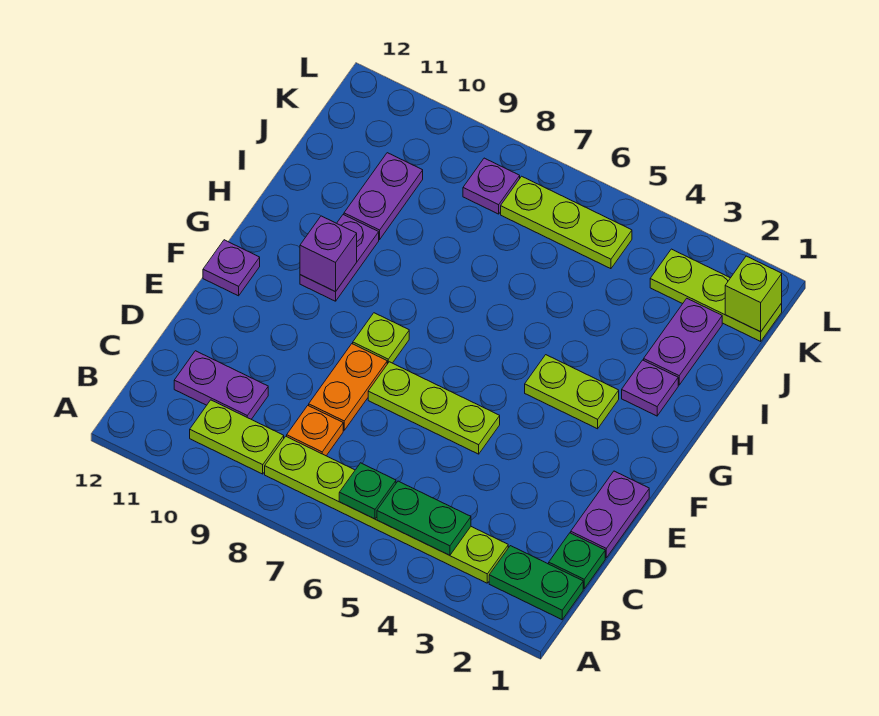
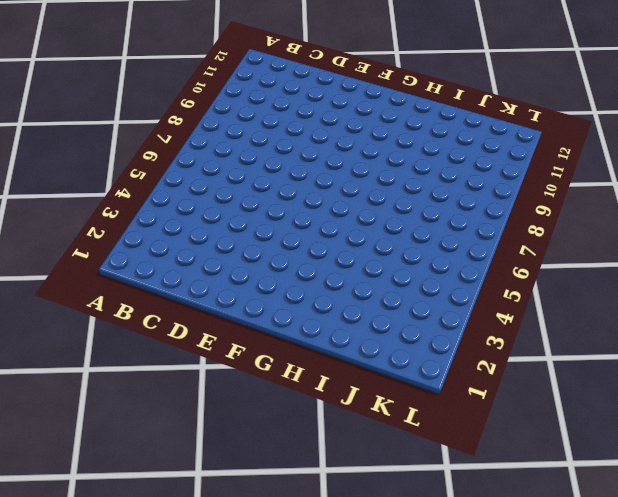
none -> green plate B1:B2 level 1
none -> lime plate B3:B8 level 1
none -> lime plate B9:B10 level 1

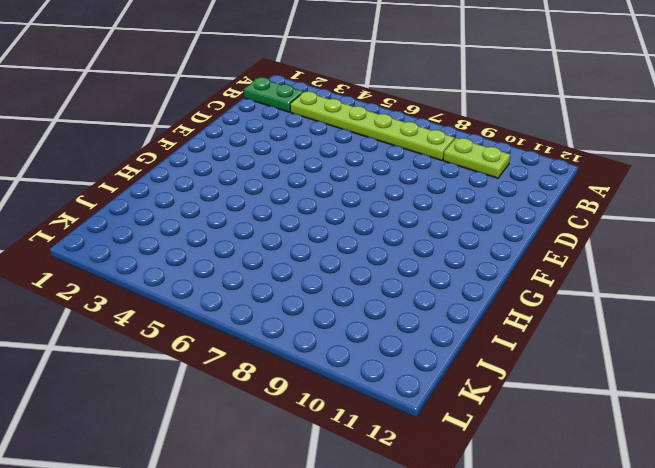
none -> green plate C1 level 1
none -> orange plate C8 level 1
none -> purple plate C10:C11 level 1

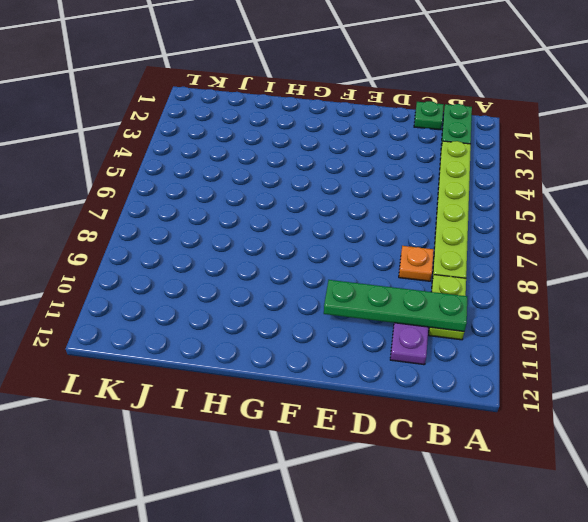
green plate B10:E10 level 2 -> none
none -> purple plate D1:E1 level 1
none -> orange plate D8:E8 level 1
none -> lime plate E5:E7 level 1

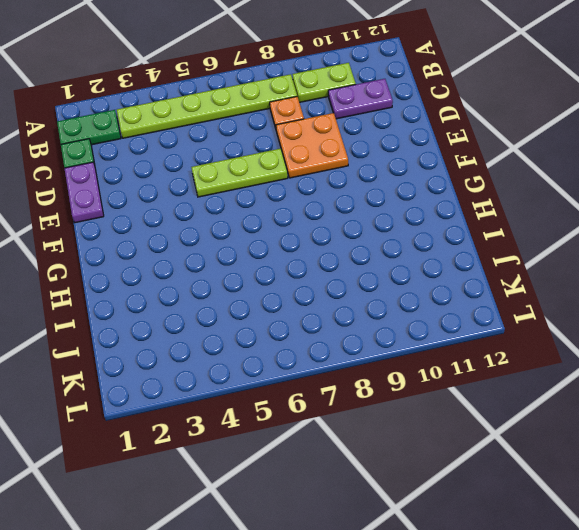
orange plate D8:E9 level 1 -> orange plate D8:E8 level 1
none -> lime plate F8 level 1
none -> purple plate F12 level 1
none -> lime plate G3:G4 level 1

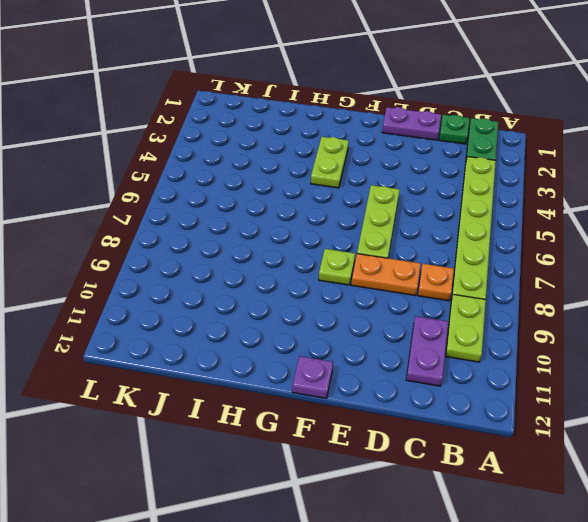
none -> purple plate G10:H10 level 1
none -> purple plate H2 level 1
none -> purple plate I2:J2 level 1

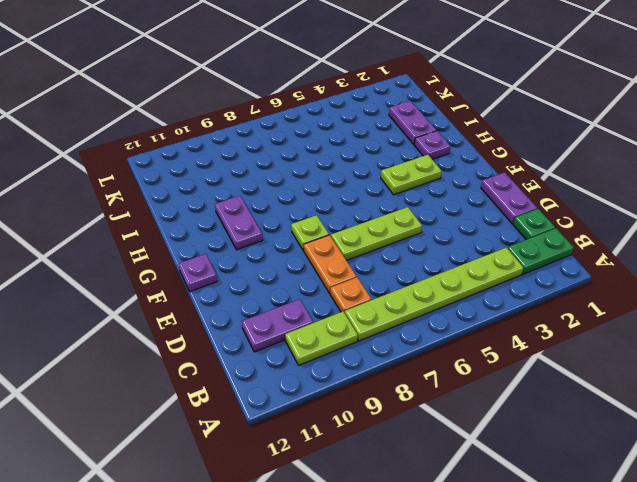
none -> purple plate I10:J10 level 1
none -> lime plate K1:K3 level 1
none -> lime plate K5:K7 level 1

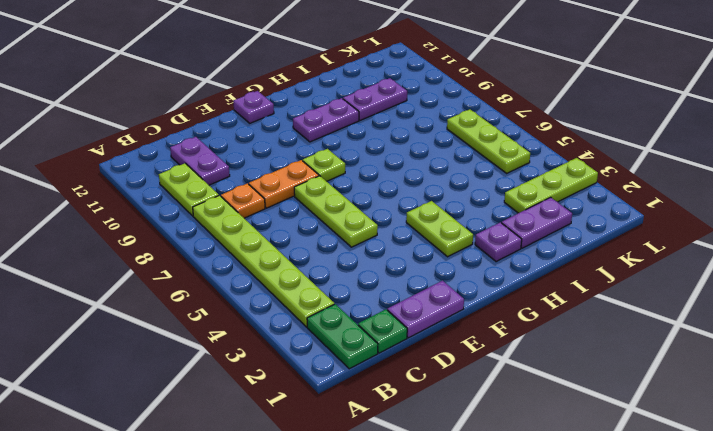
lime plate J3:L3 level 1 -> lime plate K1:K3 level 1
none -> purple plate K8 level 1
none -> green plate B4:B5 level 2
none -> green plate B6 level 2

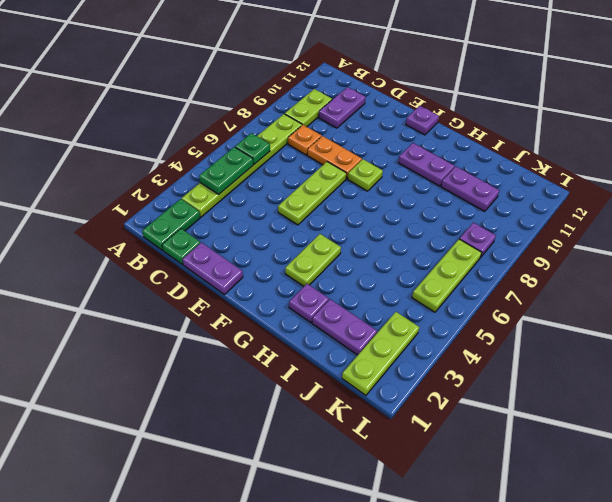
none -> purple brick G10 level 2
none -> lime brick K1 level 2

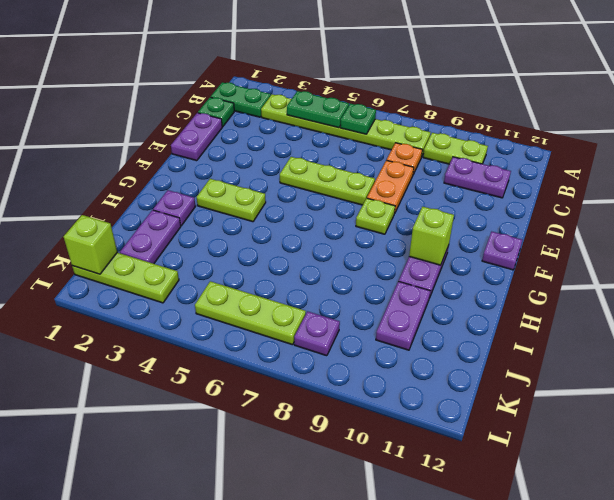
lime brick G10 level 2 -> purple brick G10 level 2

